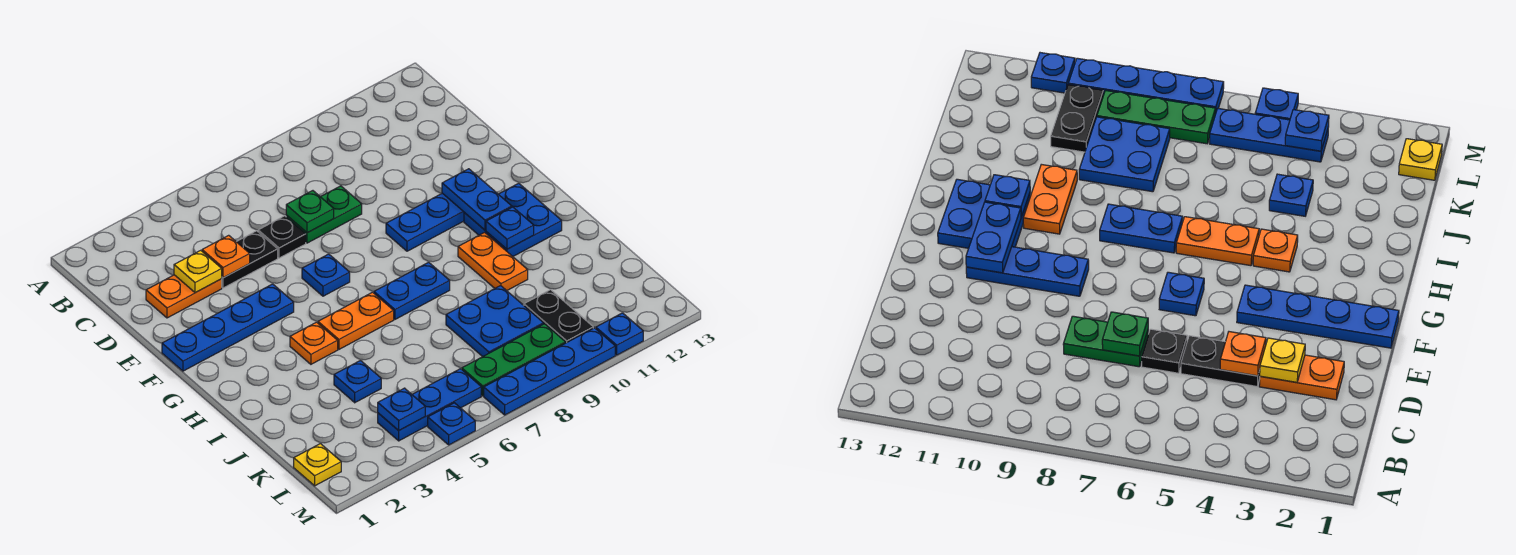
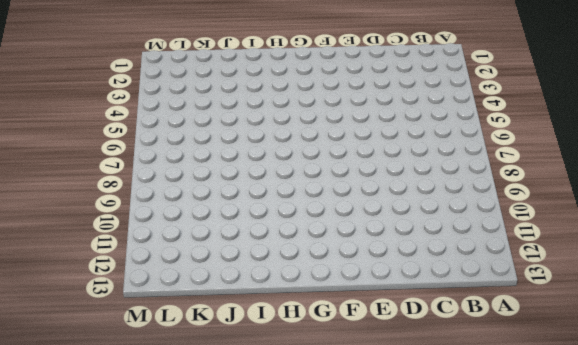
none -> orange plate D2:D3 level 1
none -> black plate D4:D5 level 1
none -> black plate D6 level 1

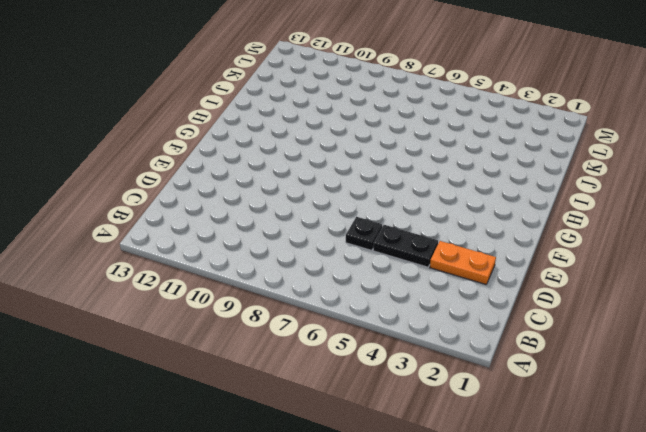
none -> green plate D7:D8 level 1
none -> blue plate F1:F4 level 1
none -> blue plate F6 level 1

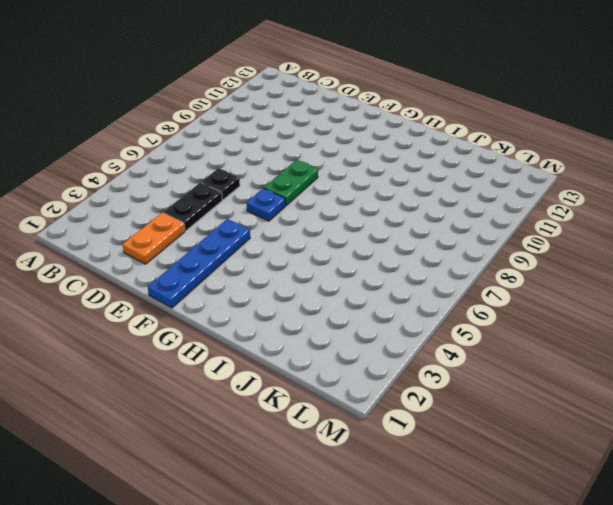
green plate F7:F8 level 1 -> green plate D7:D8 level 1
none -> blue plate F9:F11 level 1
none -> blue plate G11:H12 level 1
none -> orange plate H4 level 1

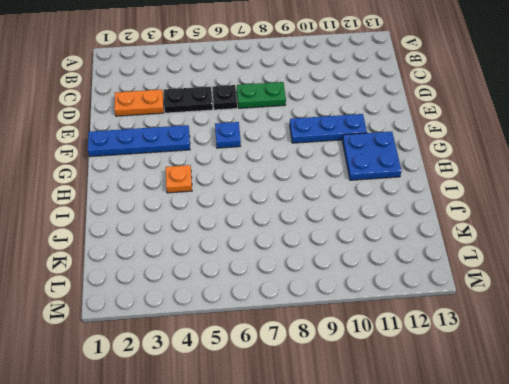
none -> orange plate H5:H6 level 1
none -> blue plate H7:H8 level 1
none -> orange plate H10:I10 level 1

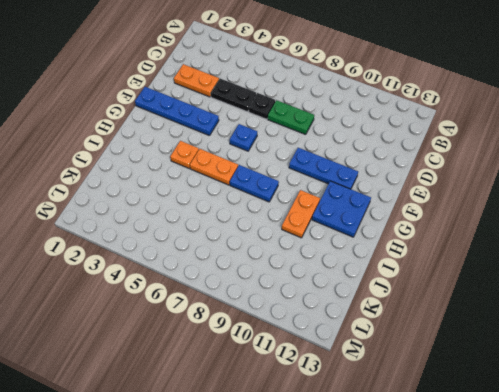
none -> blue plate J4 level 1
none -> blue plate J8:K9 level 1
none -> black plate K10:L10 level 1

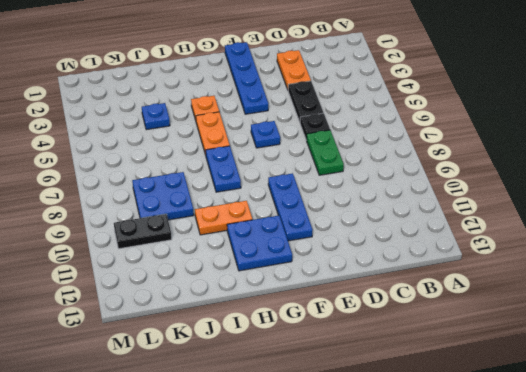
none -> yellow plate L1 level 1
none -> blue plate L4:L6 level 1
none -> green plate L7:L9 level 1

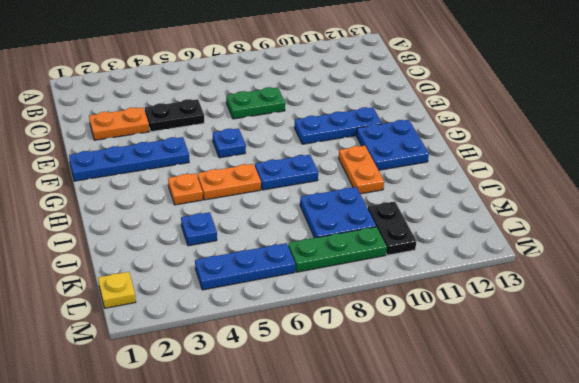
none -> black plate D6 level 1
none -> blue plate M5 level 1
none -> blue plate M7:M10 level 1

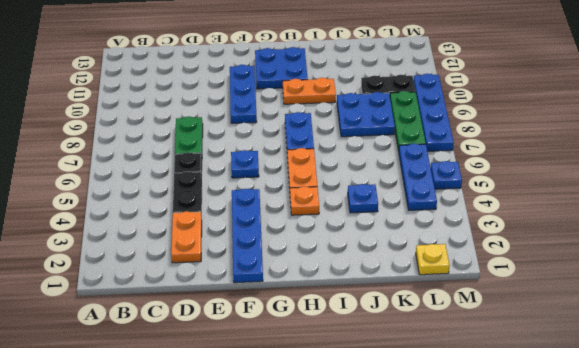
none -> blue plate M11 level 1
none -> yellow plate D3 level 2
none -> orange plate D4 level 2

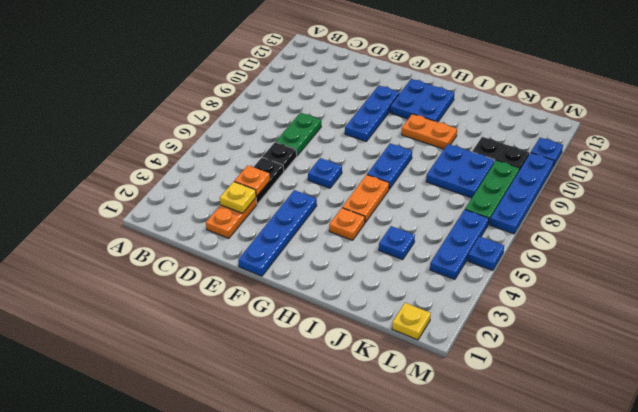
none -> green plate D7 level 2
none -> blue plate F11:G11 level 2
none -> blue plate H11 level 2

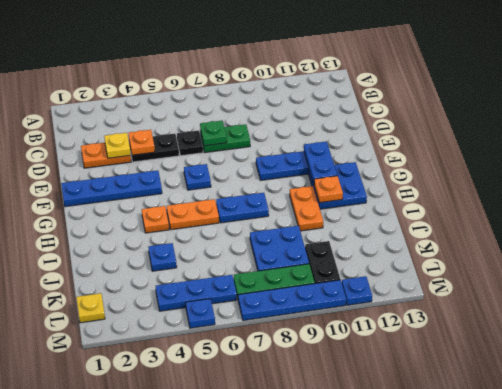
orange plate H11 level 2 -> blue plate H11 level 2
none -> blue plate L4 level 2

